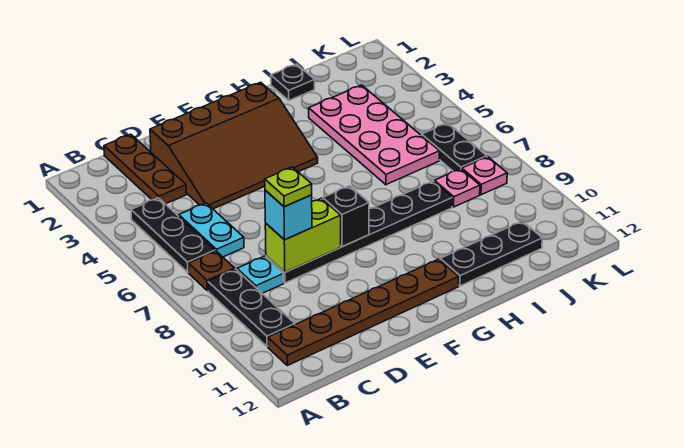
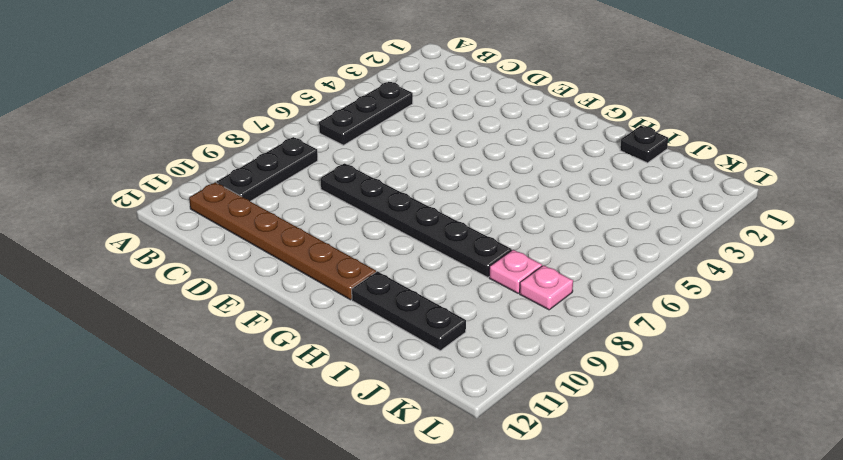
none -> brown plate B7 level 1
none -> brown plate C1:C3 level 1
none -> cyan plate C5:C6 level 1

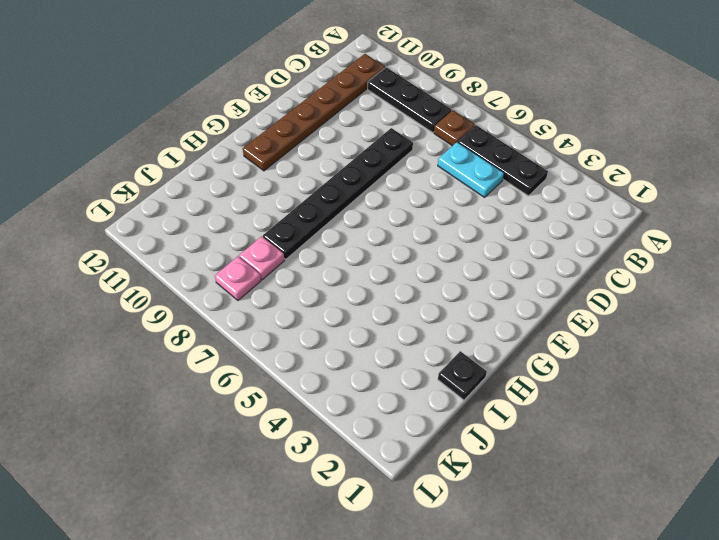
none -> brown plate C1:C3 level 1
none -> cyan plate C8 level 1
none -> brown slope D2:G4 level 1 top 2

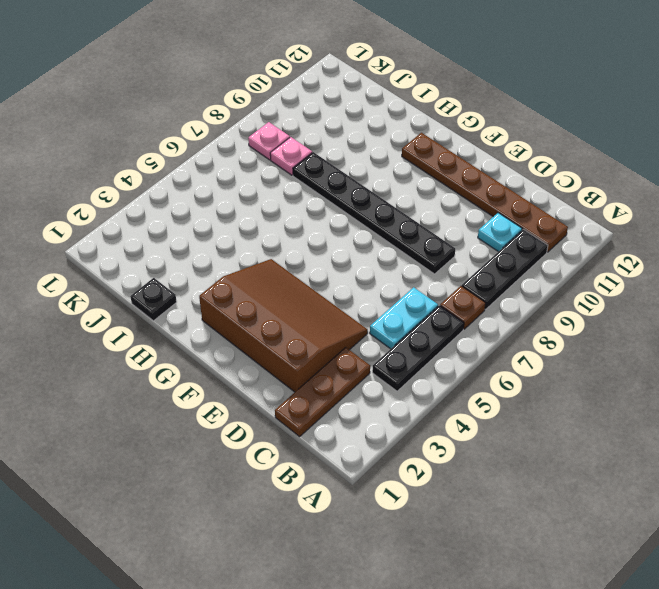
cyan plate C10 level 1 -> cyan plate C8 level 1
none -> black plate H11:J11 level 1
none -> pink plate I3:J6 level 1
none -> black plate K6:K7 level 1

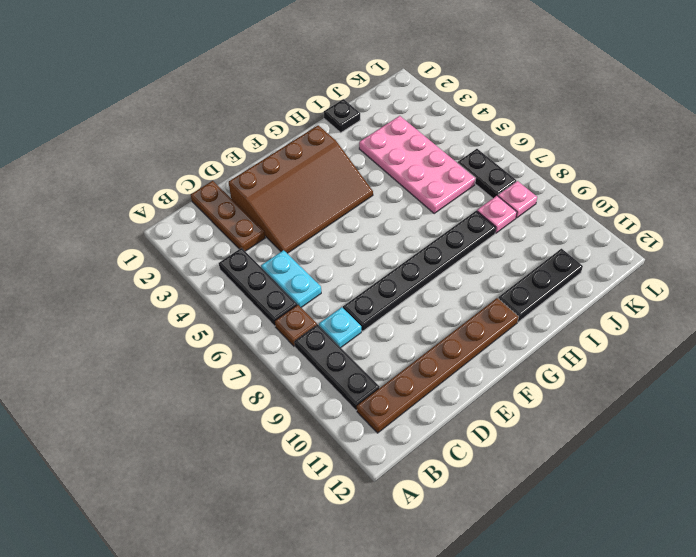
none -> lime brick D8:E8 level 2
none -> black brick F8 level 2
none -> cyan brick D8 level 3

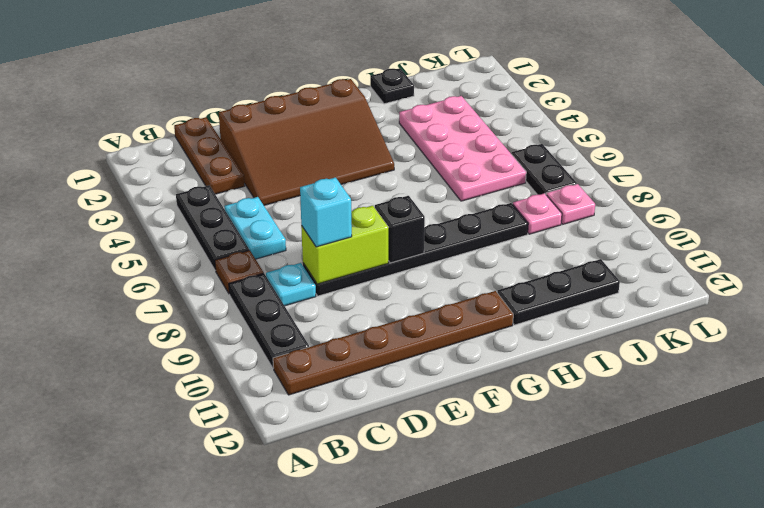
none -> lime plate D8 level 4

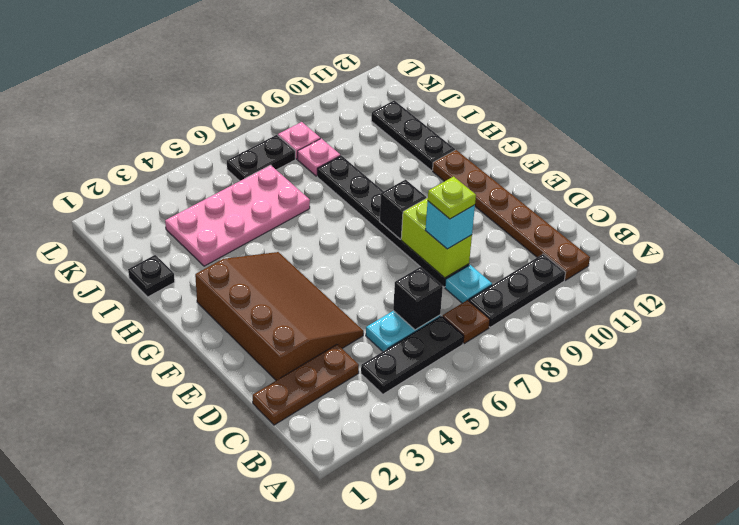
black brick C6 level 2 -> none

